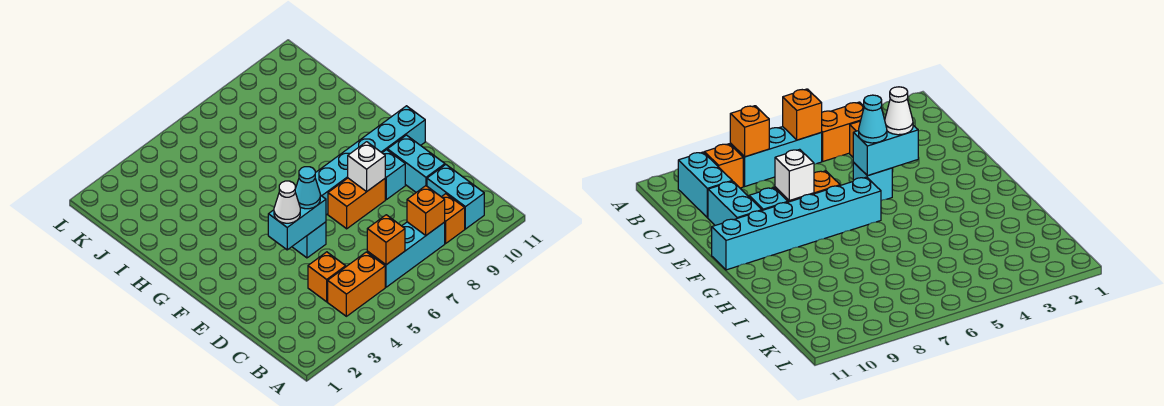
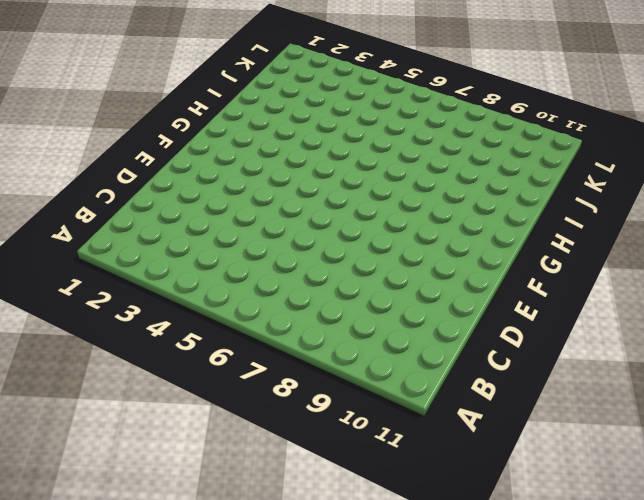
none -> orange brick B4:B5 level 1
none -> cyan brick B6:B8 level 1
none -> orange brick B9 level 1

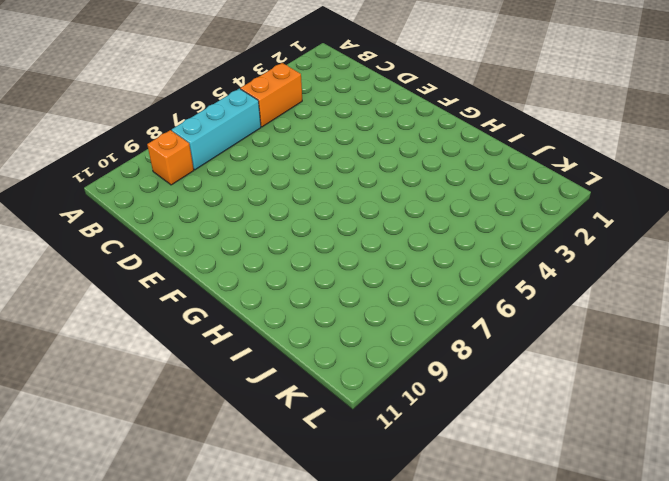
none -> cyan brick B10:C10 level 1
none -> orange brick C4 level 1
none -> cyan brick D10:E10 level 1

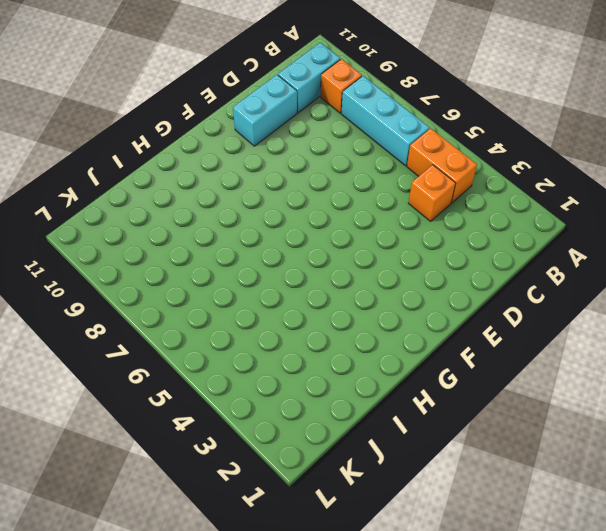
none -> cyan brick E5 level 1
none -> orange brick E7:E8 level 1
none -> cyan brick E9 level 1

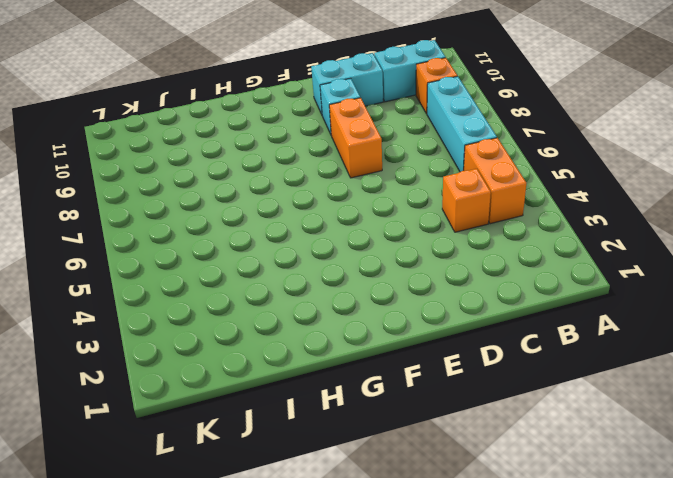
none -> cyan brick E5 level 1
none -> cyan brick F6:F11 level 1
none -> orange brick B6 level 2

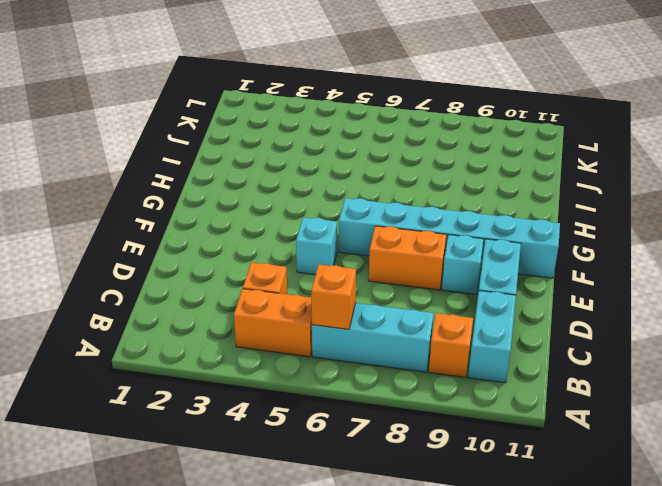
none -> orange brick B8 level 2
none -> cyan brick E4:E5 level 2
none -> white brick E8 level 2

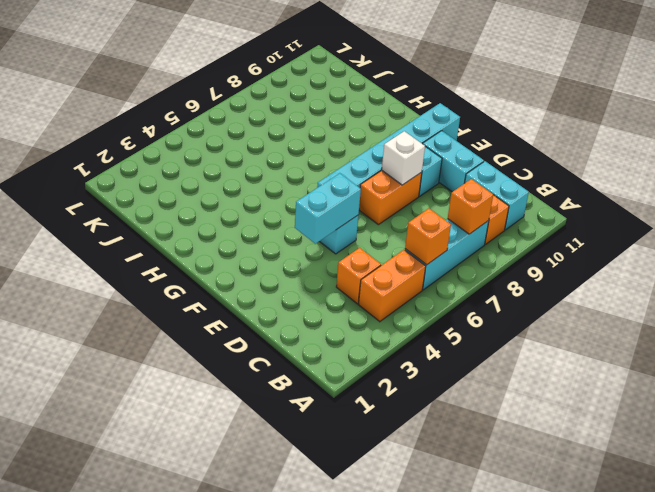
none -> white cone E4 level 3
none -> cyan cone E5 level 3

